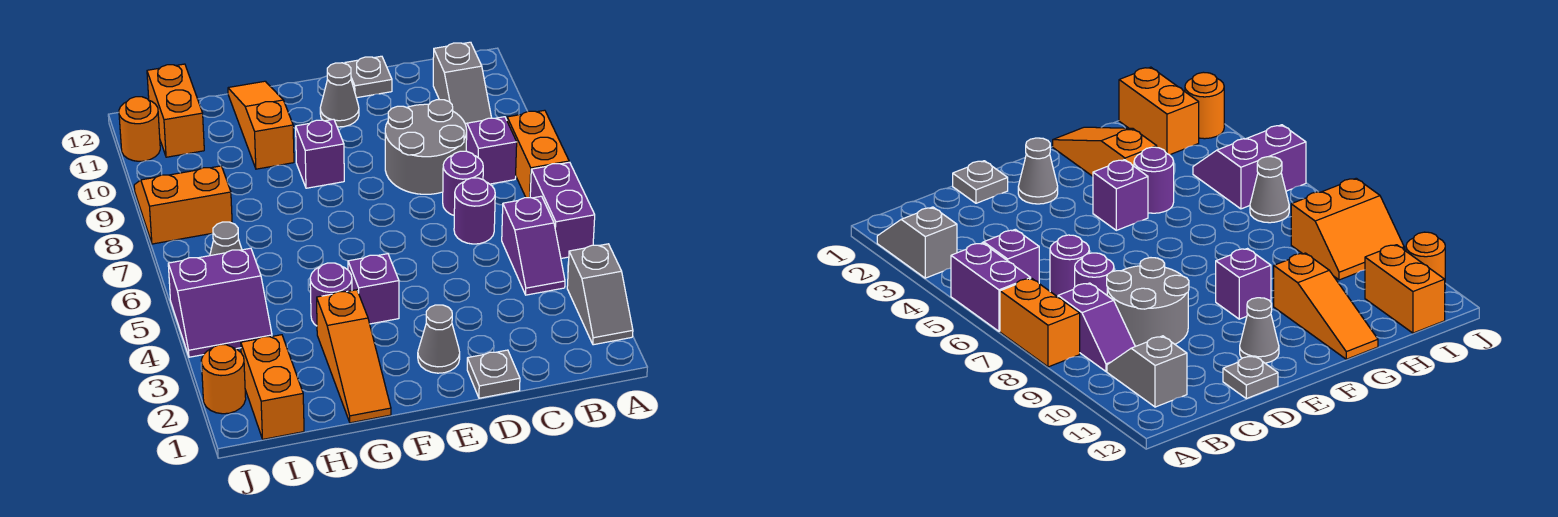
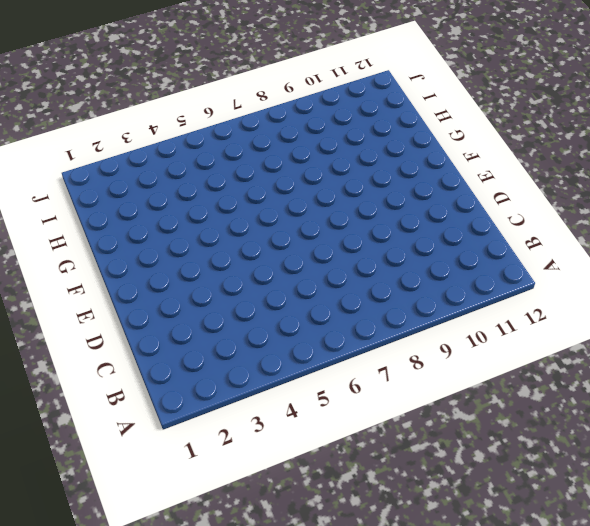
none -> grey slope A2:A3 level 1 top 3
none -> purple brick A5:A6 level 1
none -> orange brick A7:A8 level 1

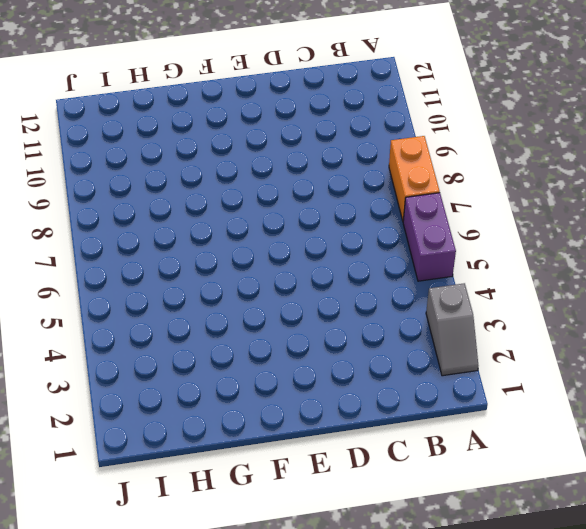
none -> purple slope B4:B5 level 1 top 5
none -> purple slope B8:B9 level 1 top 8
none -> grey slope B10:B11 level 1 top 11

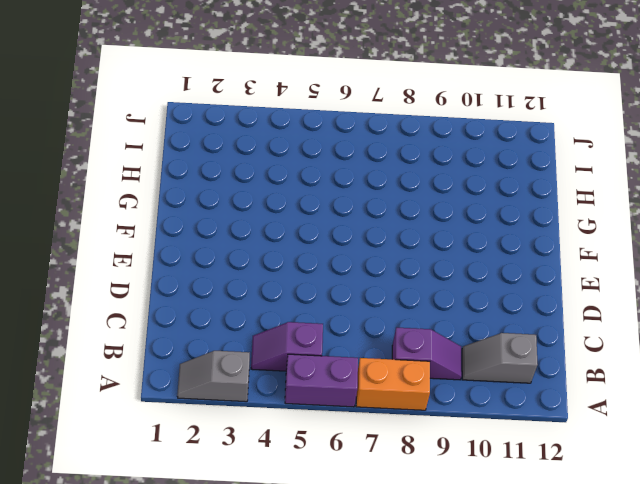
none -> purple round brick C6 level 1
none -> purple round brick C7 level 1
none -> grey round brick C8:D9 level 1

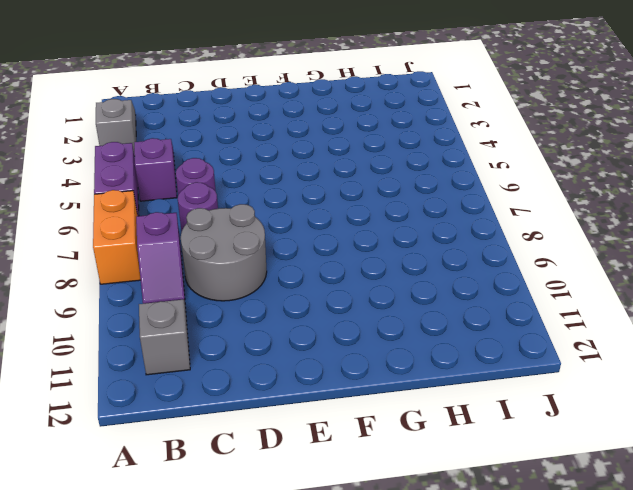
none -> grey plate D1 level 1
none -> grey plate D12 level 1
none -> grey cone E2 level 1

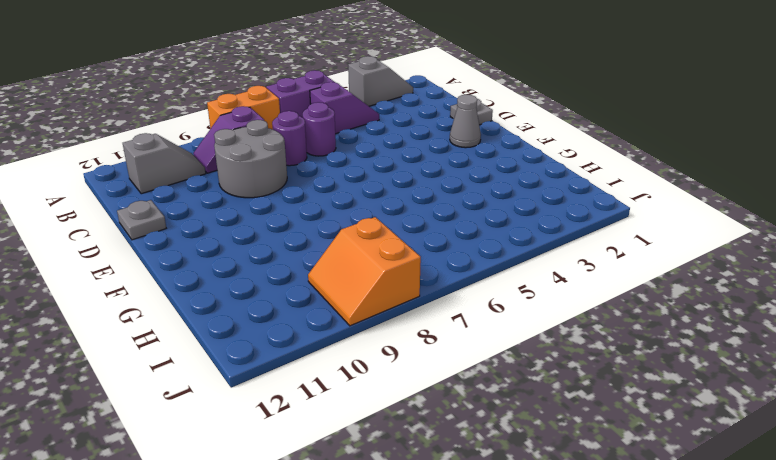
none -> grey cone E11 level 1
none -> purple brick F4 level 1
none -> purple brick F9 level 1

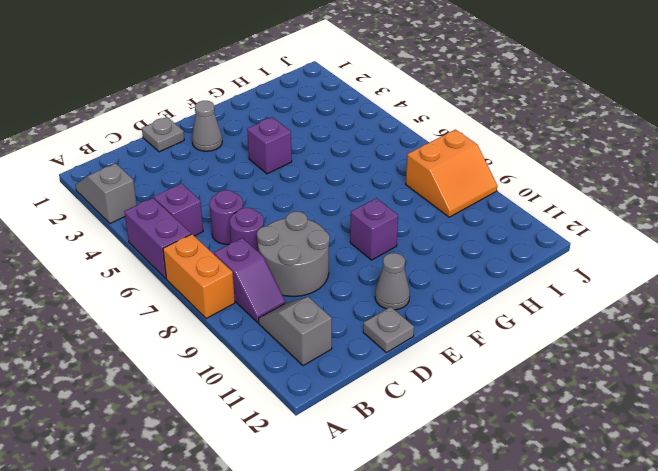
none -> orange slope G1:G3 level 1 top 3
none -> purple round brick G4 level 1
none -> orange slope G10:G12 level 1 top 10

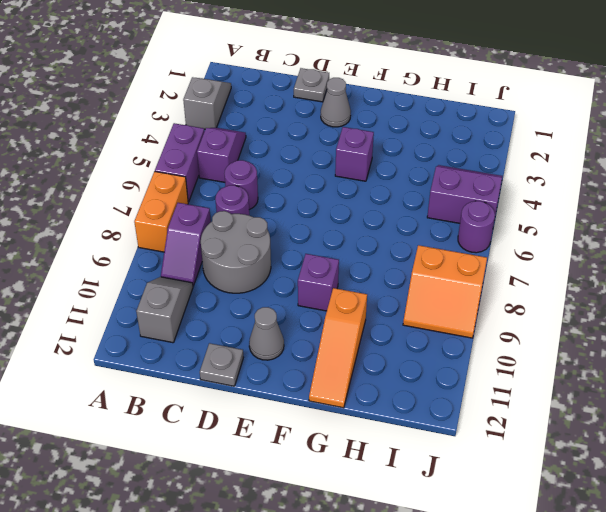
purple round brick J6 level 1 -> purple round brick G4 level 1
none -> orange slope G1:G3 level 1 top 3
none -> orange brick I1:I2 level 1
none -> grey cone I6 level 1

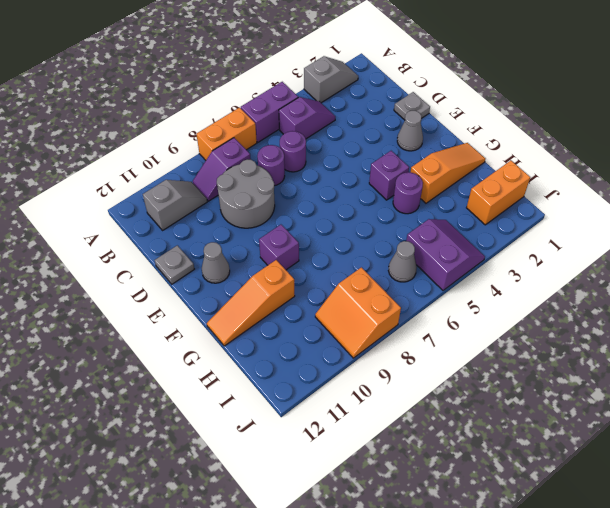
none -> orange brick I11:I12 level 1
none -> orange round brick J2 level 1
none -> orange round brick J11 level 1

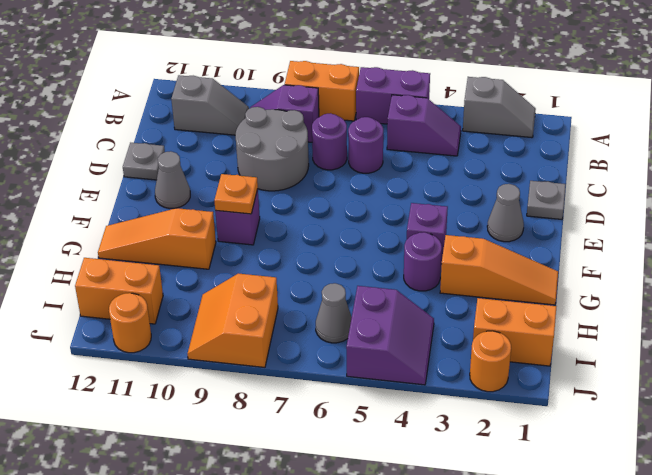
orange plate F9 level 2 -> none

